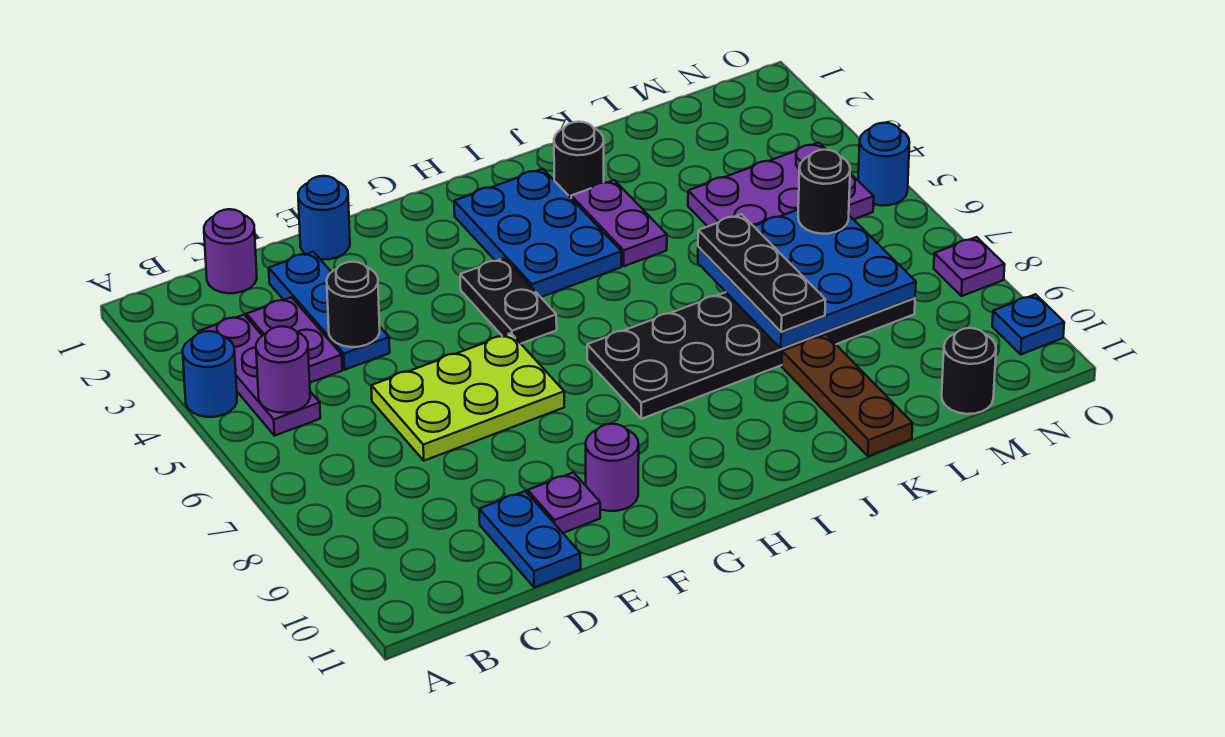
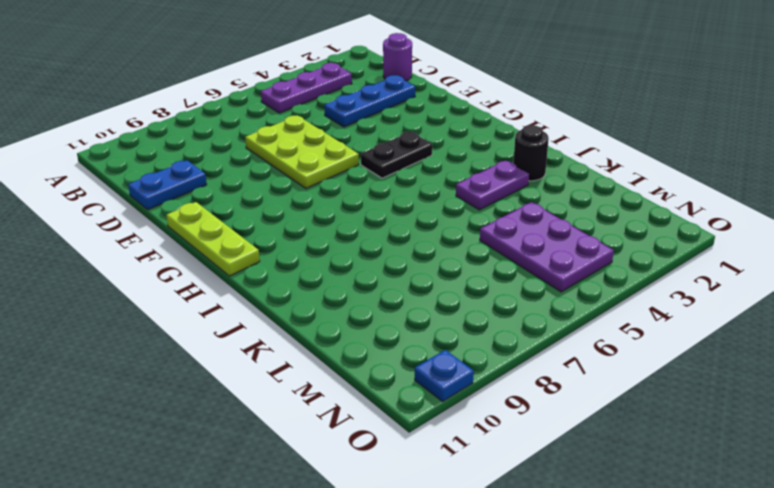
lime plate F11:H11 level 1 -> none
none -> blue round brick A4 level 1
none -> purple plate C3:C4 level 1
none -> blue round brick E1 level 1

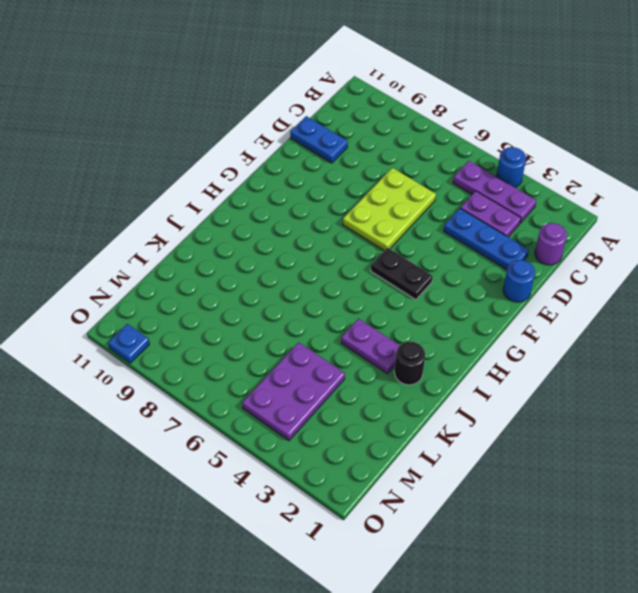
none -> purple plate E10 level 1
none -> purple round brick F10 level 1
none -> blue plate H2:I4 level 1

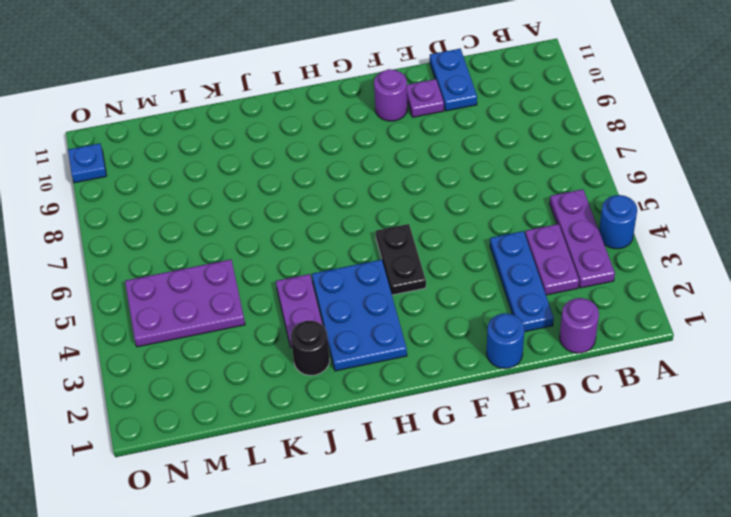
none -> lime plate D6:F7 level 1
none -> black plate H7:M8 level 1
none -> brown plate K9:K11 level 1

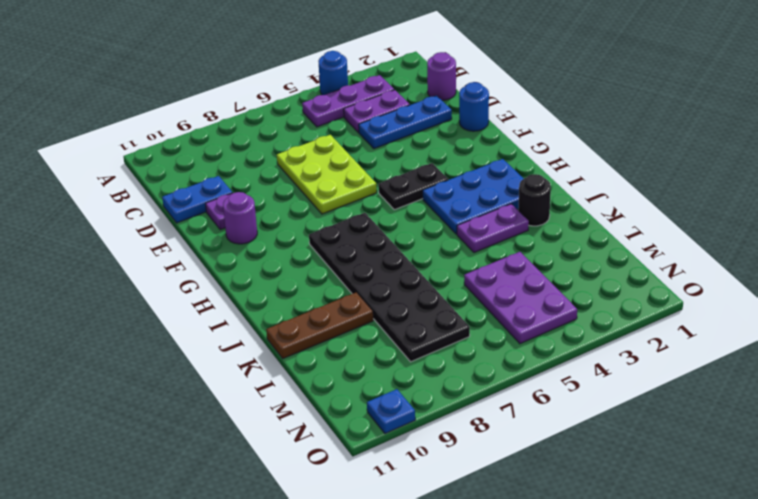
none -> black round brick M11 level 1
none -> blue round brick O5 level 1
none -> purple plate O8 level 1

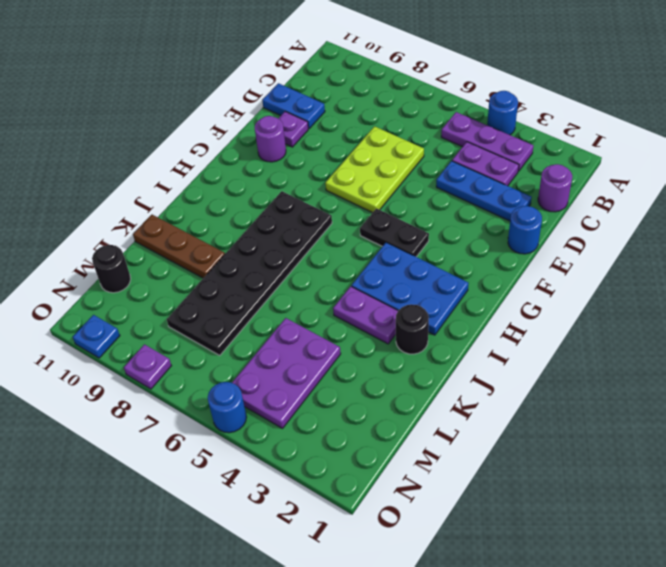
none -> purple round brick B5 level 2
none -> black round brick D4 level 2
none -> blue plate K6:M8 level 2

